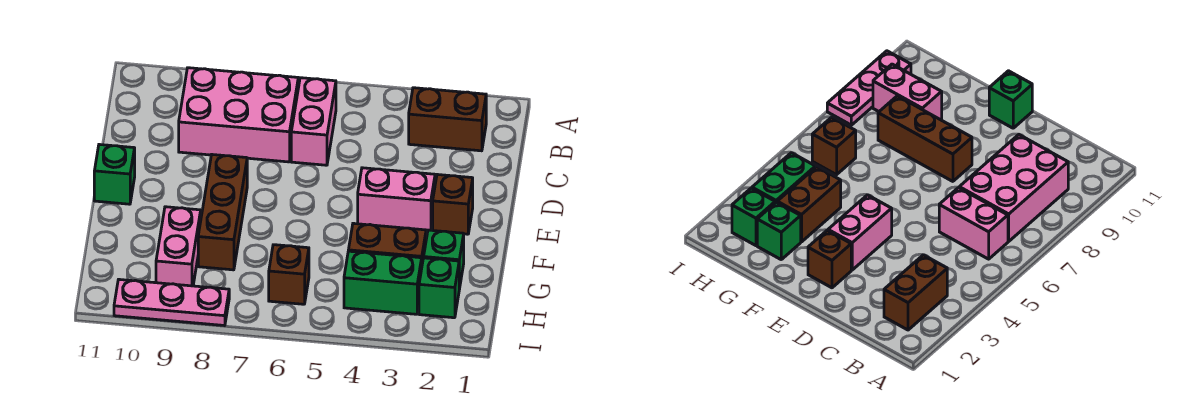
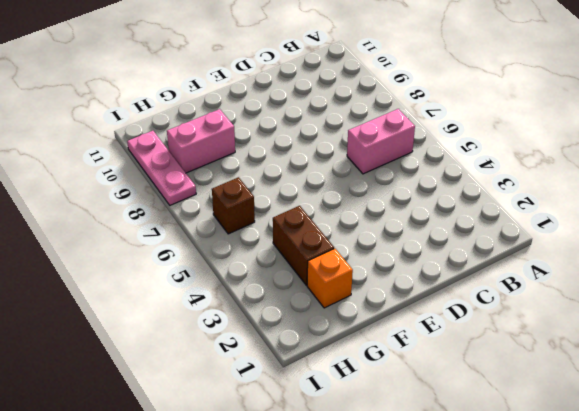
orange brick G2 level 1 -> green brick G2 level 1
none -> brown brick B2:B3 level 1
none -> pink brick B7:C9 level 1
none -> brown brick E2 level 1

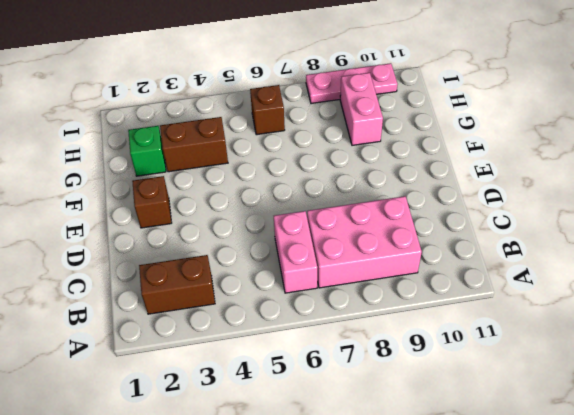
none -> pink brick E3:E4 level 1
none -> brown brick E8:G8 level 1
none -> green brick E11 level 1

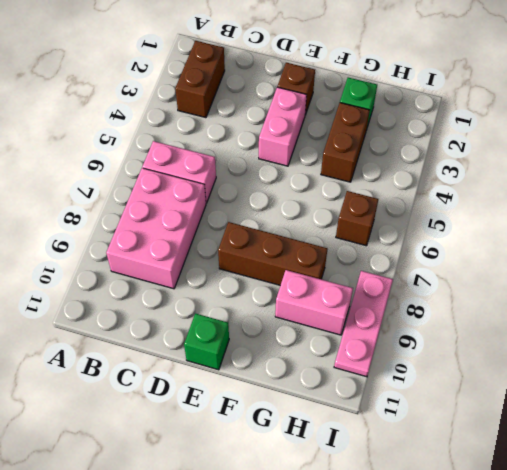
none -> green brick H2 level 1
none -> green brick H3:H4 level 1

